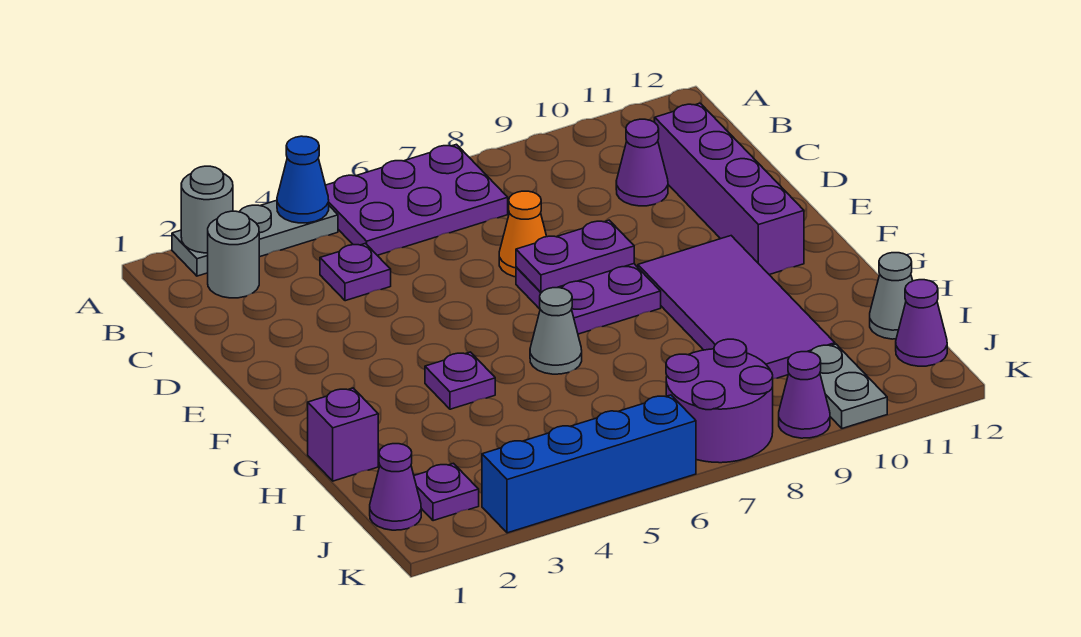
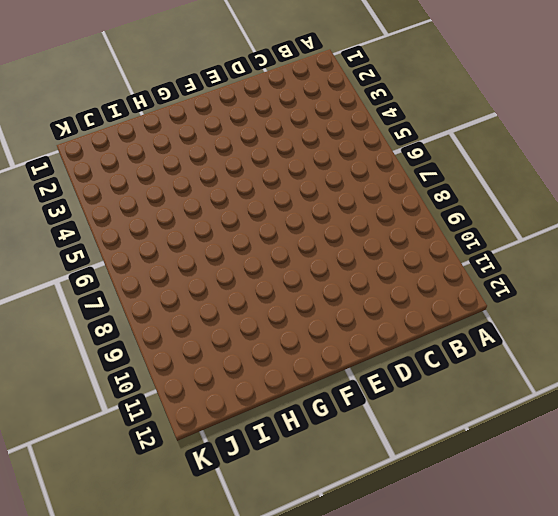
none -> grey plate A2:A4 level 1
none -> purple plate A5:B7 level 1
none -> grey round brick B2 level 1

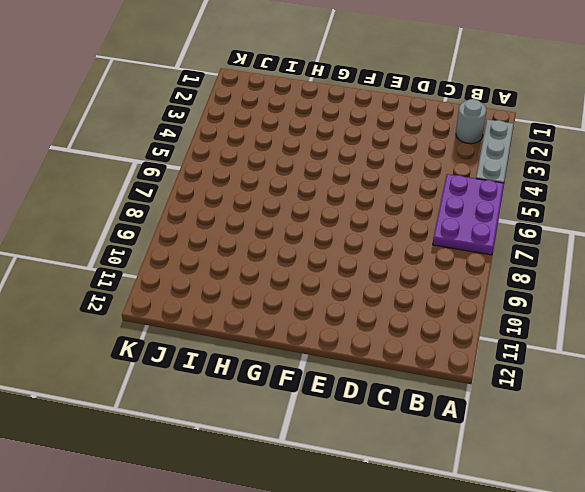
none -> purple plate C4 level 1
none -> purple cone C10 level 1
none -> purple brick C11:F11 level 1

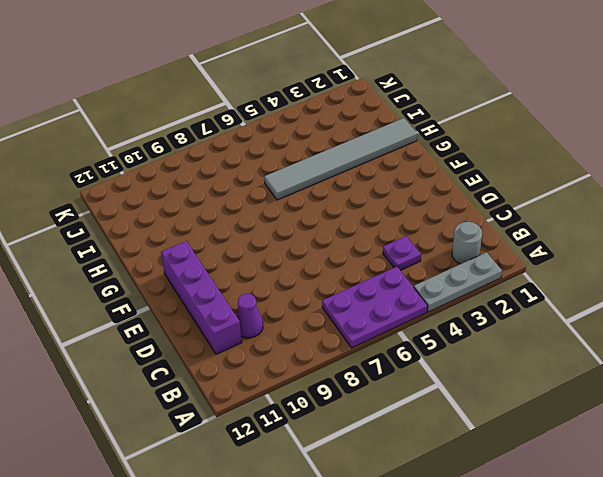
grey tile H1:H6 level 1 -> purple brick H1 level 1
none -> orange cone D7 level 1
none -> purple plate E7:F8 level 1
none -> purple tile F9:I10 level 1

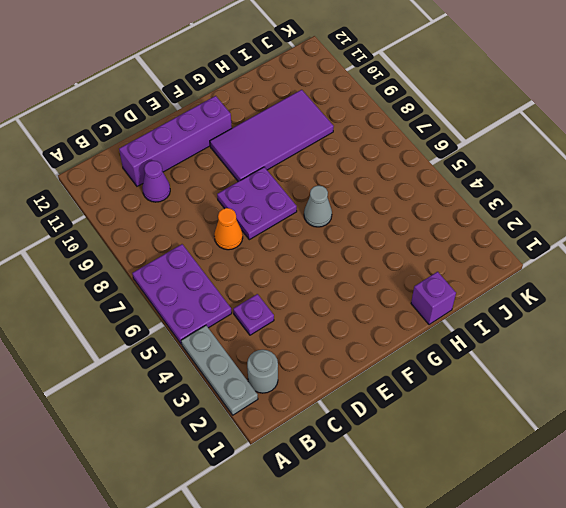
none -> purple plate G4 level 1
none -> grey cone I12 level 1
none -> purple cone J1 level 1

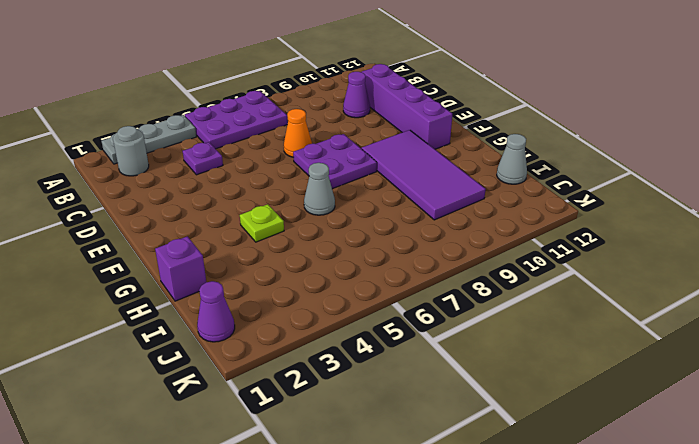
lime plate G4 level 1 -> purple plate G4 level 1
none -> purple plate J2 level 1
none -> purple round brick J7:K8 level 1
none -> grey plate J10:K10 level 1

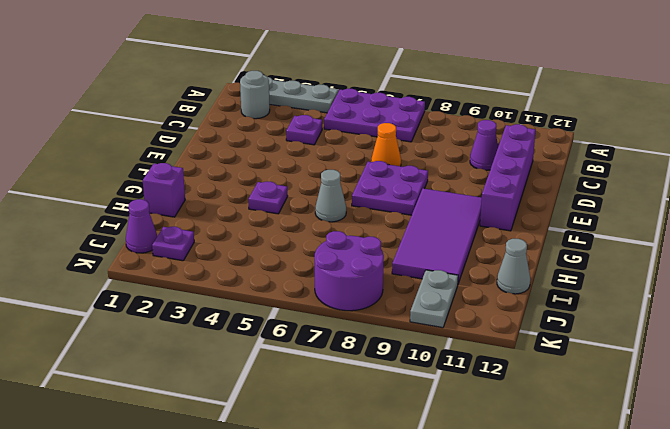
none -> purple cone J12 level 1
none -> blue brick K3:K6 level 1
none -> purple cone K9 level 1

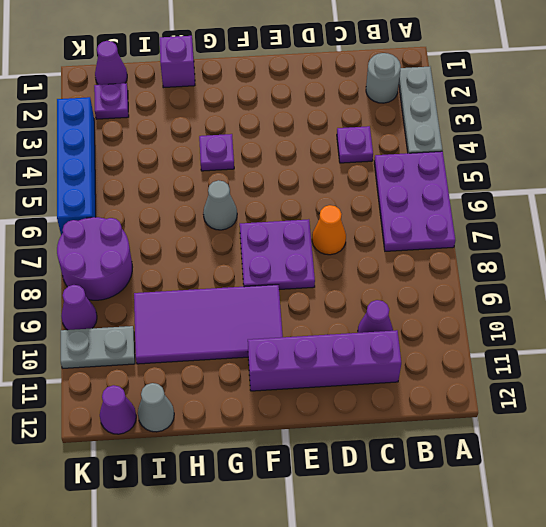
none -> grey round brick A2 level 2
none -> blue cone A4 level 2
none -> purple plate E7:E8 level 2

